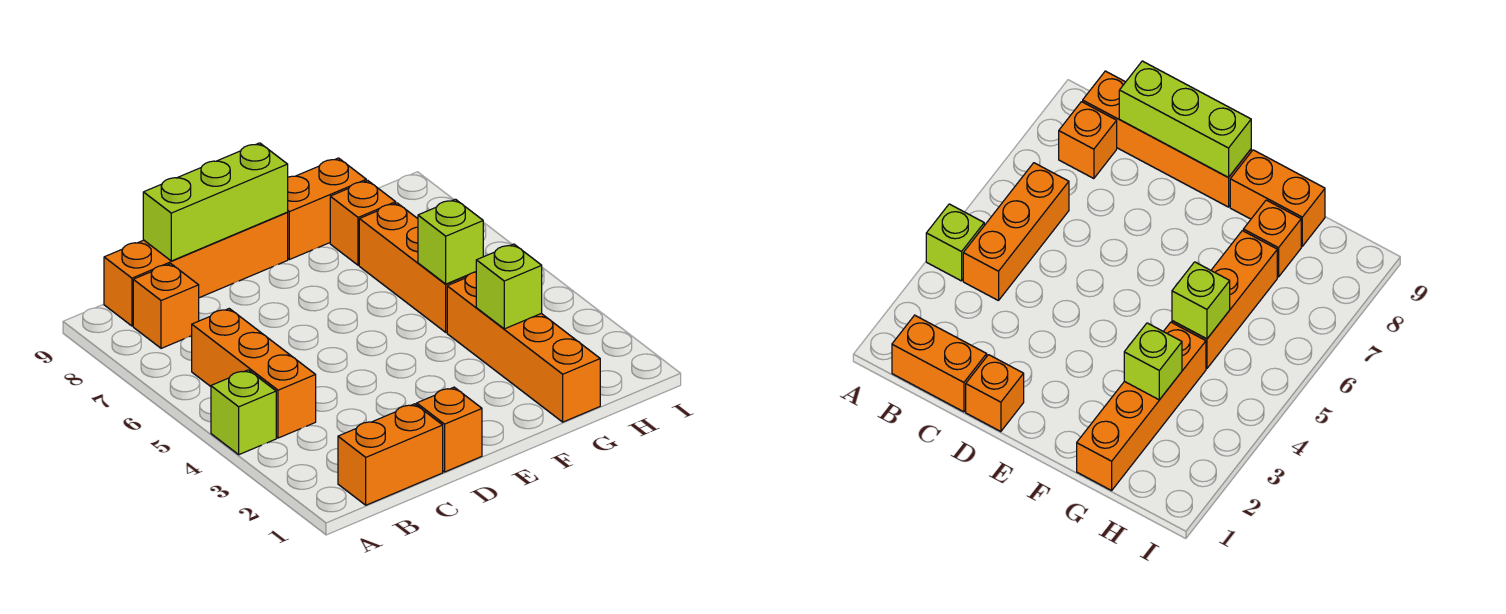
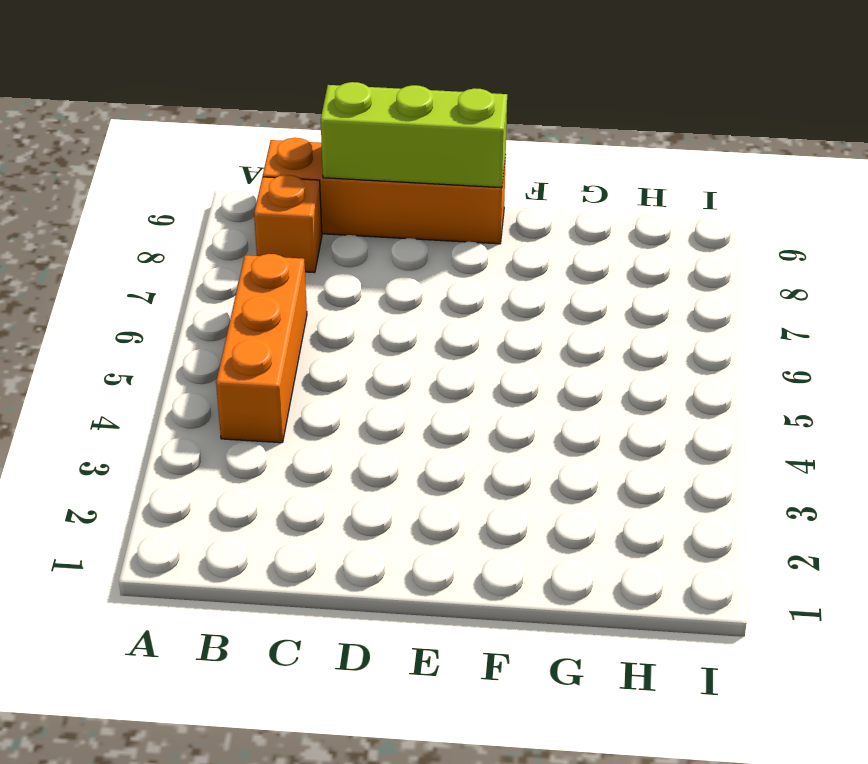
none -> lime brick A4 level 1
none -> orange brick B1:C1 level 1
none -> orange brick D1 level 1

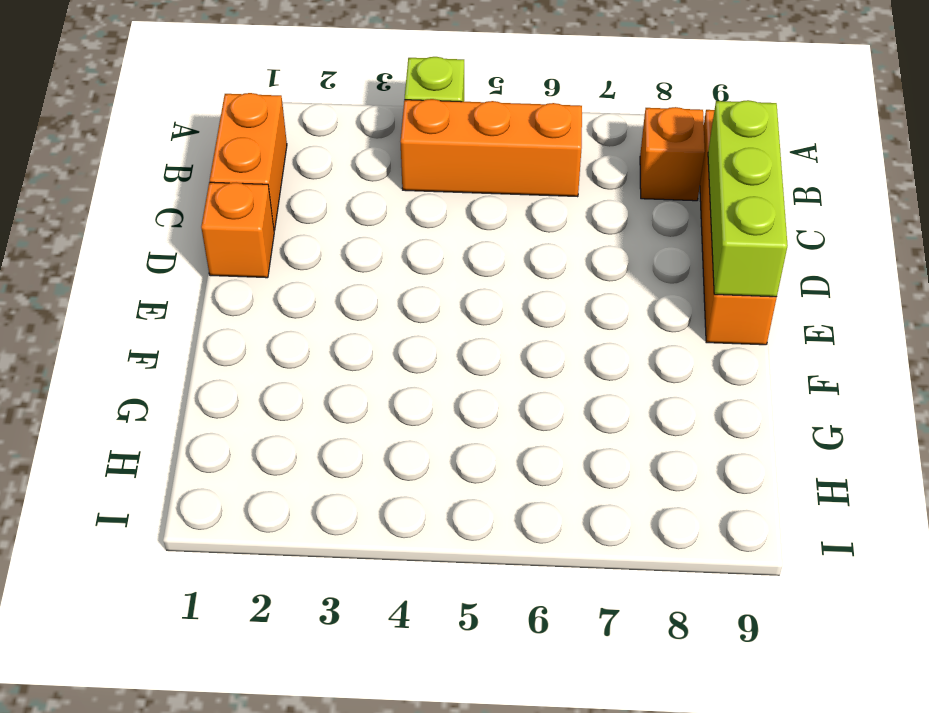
none -> orange brick F9:G9 level 1
none -> orange brick G1:G4 level 1
none -> orange brick G5:G7 level 1

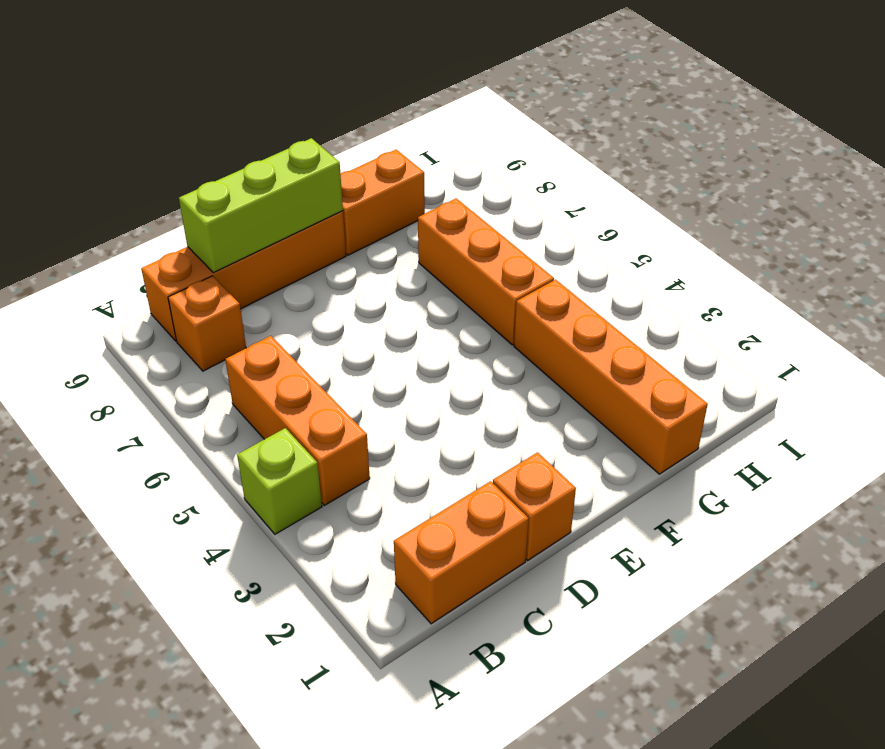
none -> orange brick G8 level 1
none -> lime brick G3 level 2
none -> lime brick G5 level 2

